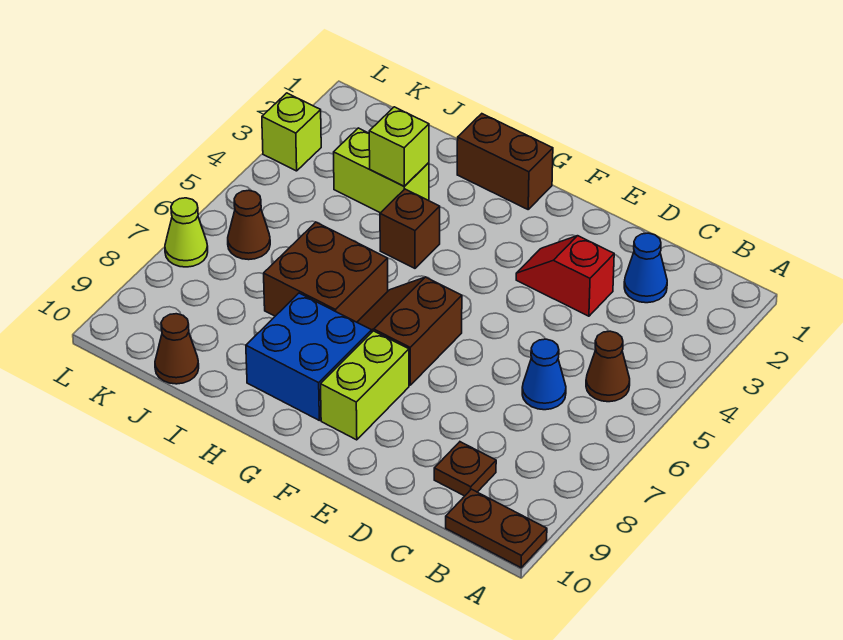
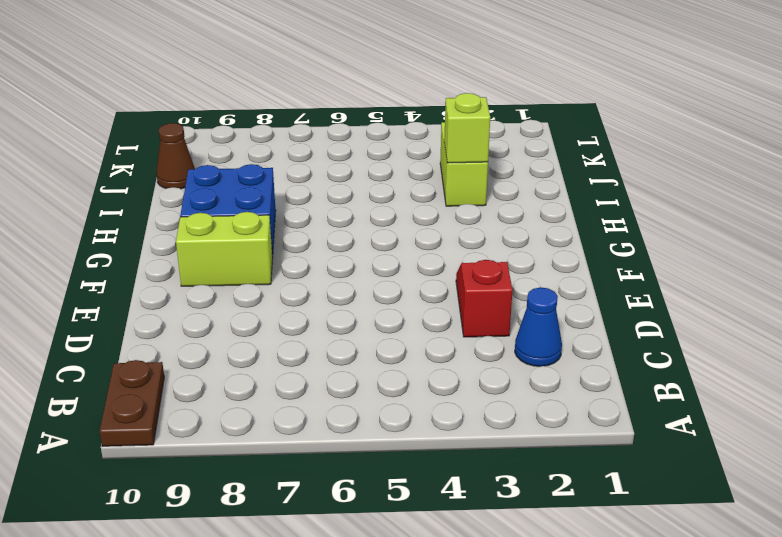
none -> brown cone B5 level 1
none -> blue cone C6 level 1
none -> brown plate C9 level 1

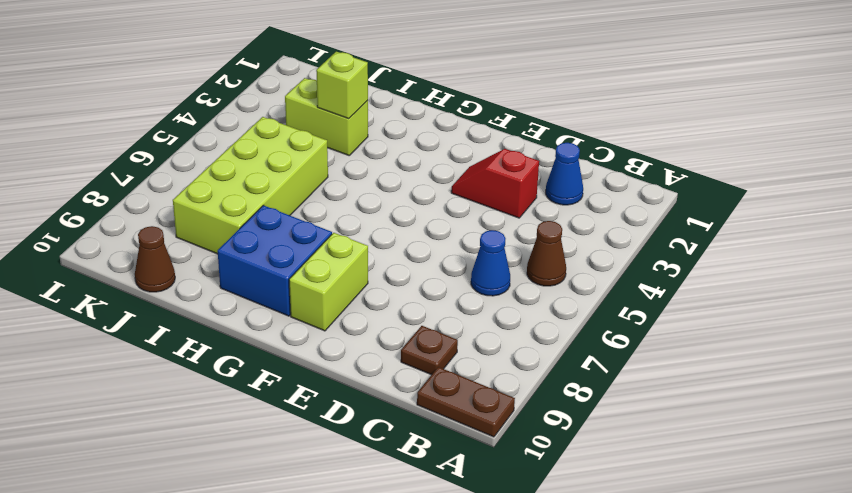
lime brick I5:J8 level 1 -> brown brick H6:I7 level 1
none -> brown slope F6:G7 level 1 top F
none -> brown brick G1:H1 level 1
none -> brown brick H4 level 1

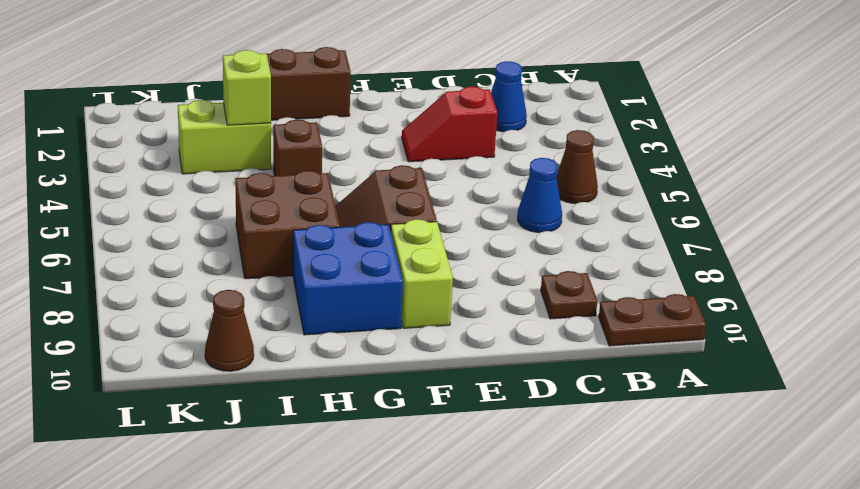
none -> brown cone K6 level 1
none -> lime brick L3 level 1
none -> lime cone L7 level 1

